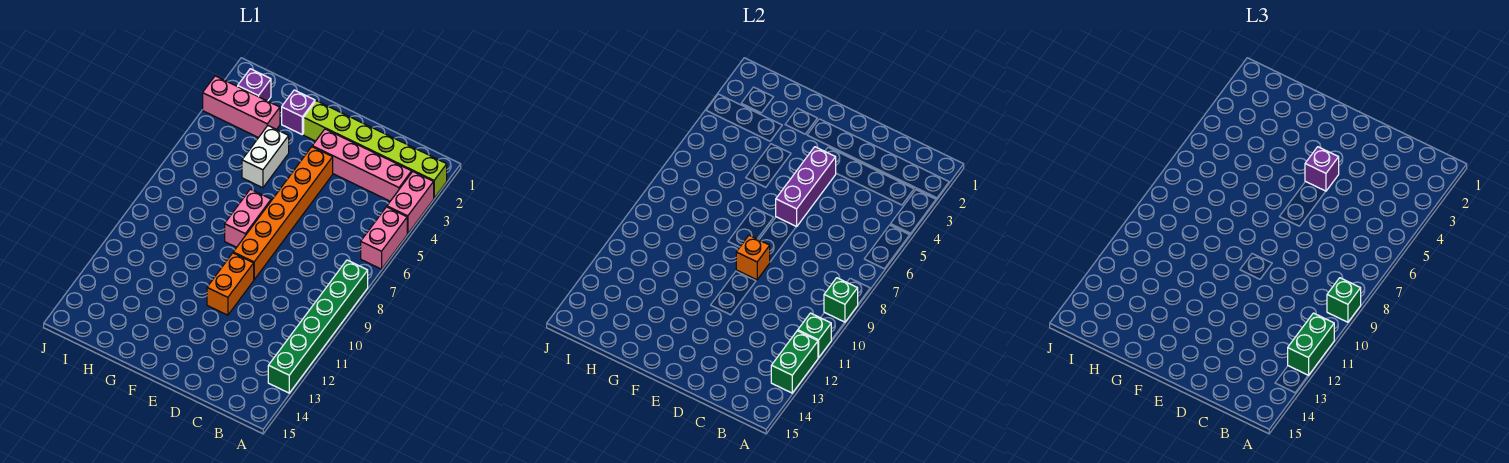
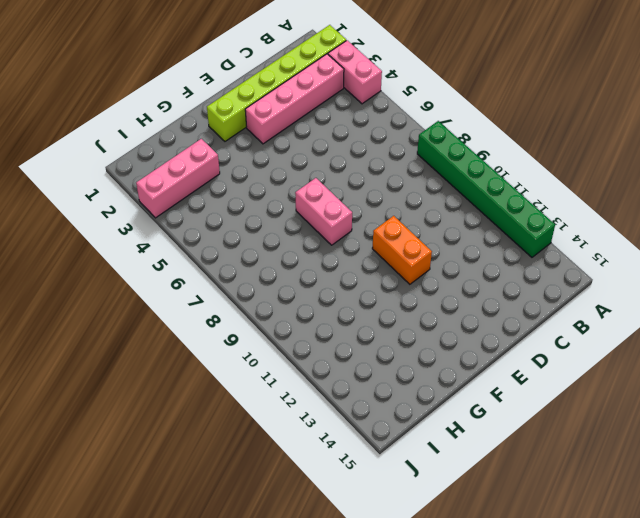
none -> pink brick A5:A6 level 1
none -> orange brick E4:E9 level 1
none -> purple brick G2 level 1

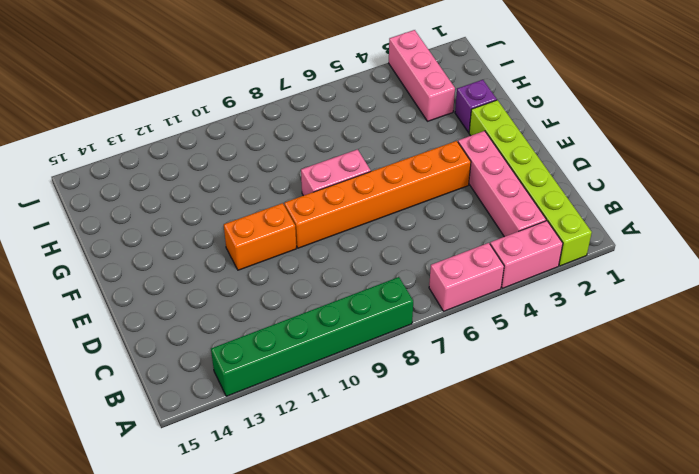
none -> white brick G4:G5 level 1
none -> purple brick I2 level 1
none -> green brick A9 level 2

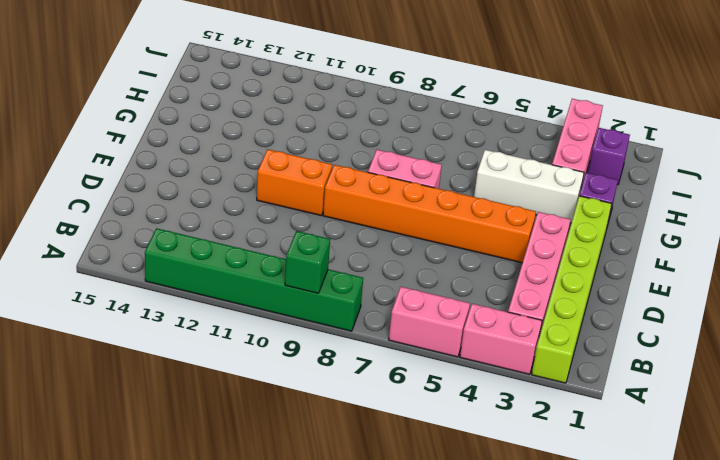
white brick G3:G5 level 1 -> white brick G4:G5 level 1
none -> green brick A11 level 2
none -> green brick A12:A13 level 2
none -> purple brick E4:E6 level 2

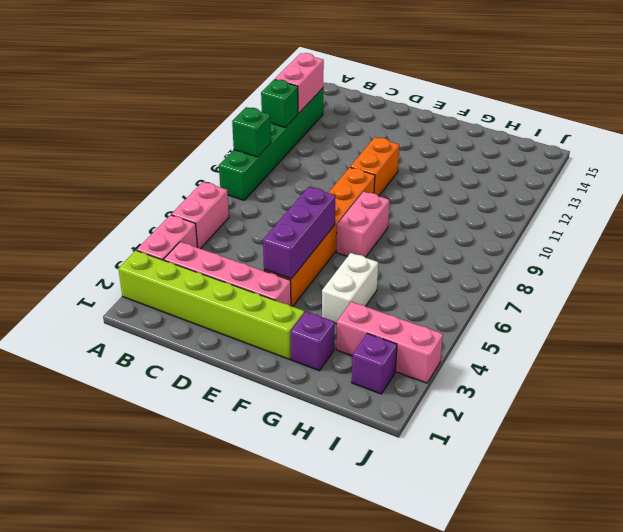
pink brick A12:A13 level 2 -> green brick A12:A13 level 2
none -> orange brick E9 level 2
none -> green brick A9 level 3
none -> green brick A11:A12 level 3

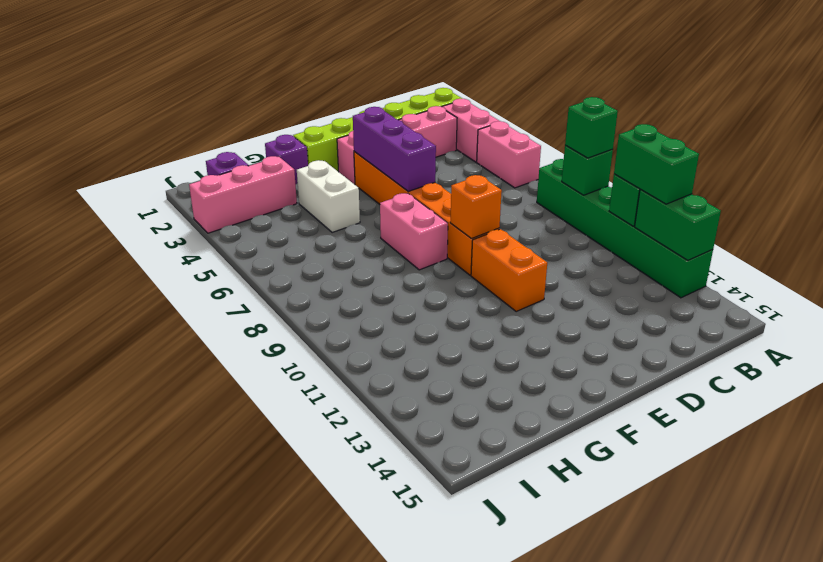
none -> purple brick E4 level 3

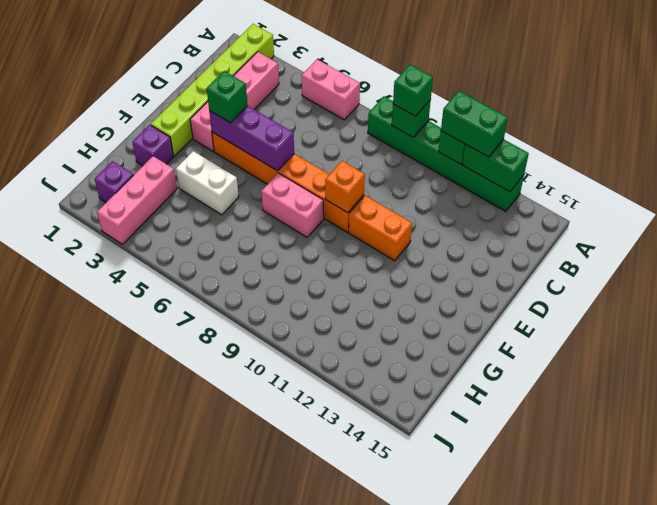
green brick E4 level 3 -> purple brick E4 level 3
none -> pink brick A3:A4 level 1

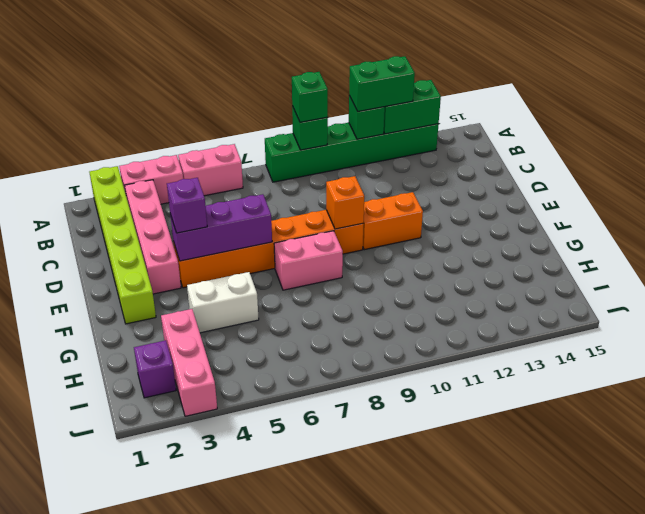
none -> purple brick G2 level 1

